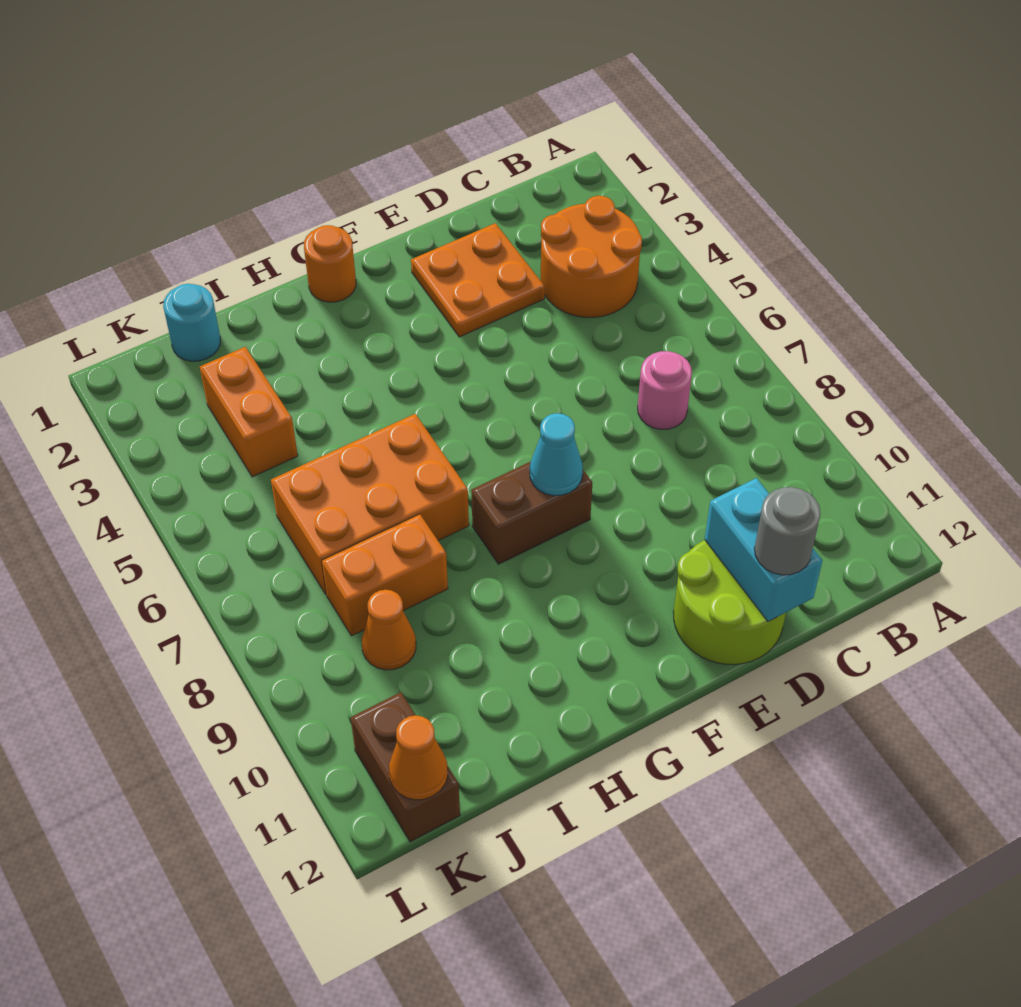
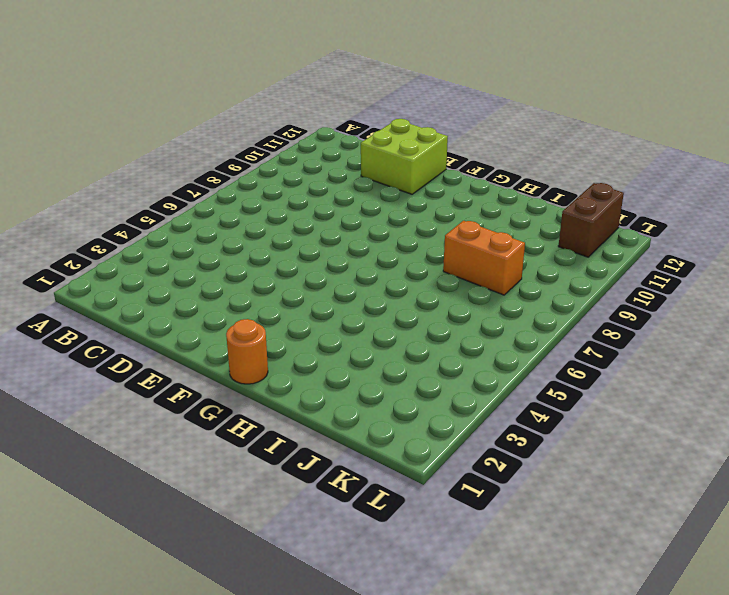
lime brick D11:E12 level 1 -> lime round brick D11:E12 level 1
none -> orange round brick B3:C4 level 1
none -> pink round brick C7 level 1
none -> orange plate D2:E3 level 1

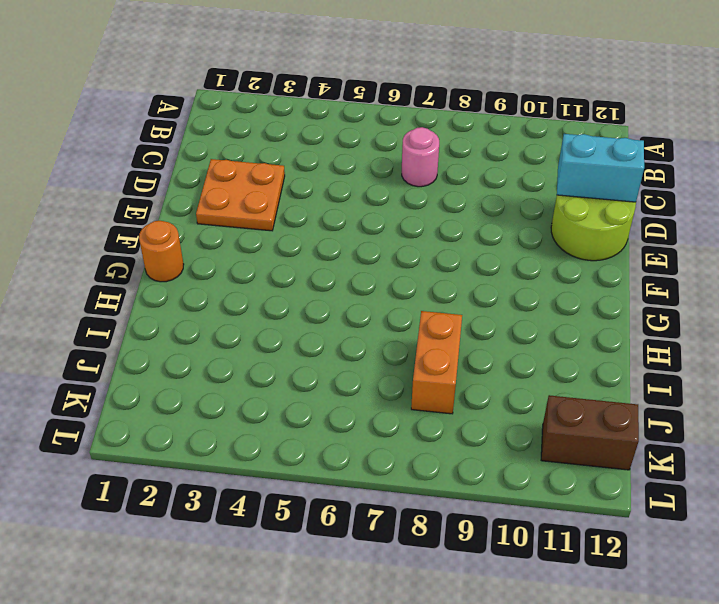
none -> orange round brick B3:C4 level 1
none -> brown brick F8:G8 level 1
none -> orange brick H6:J7 level 1

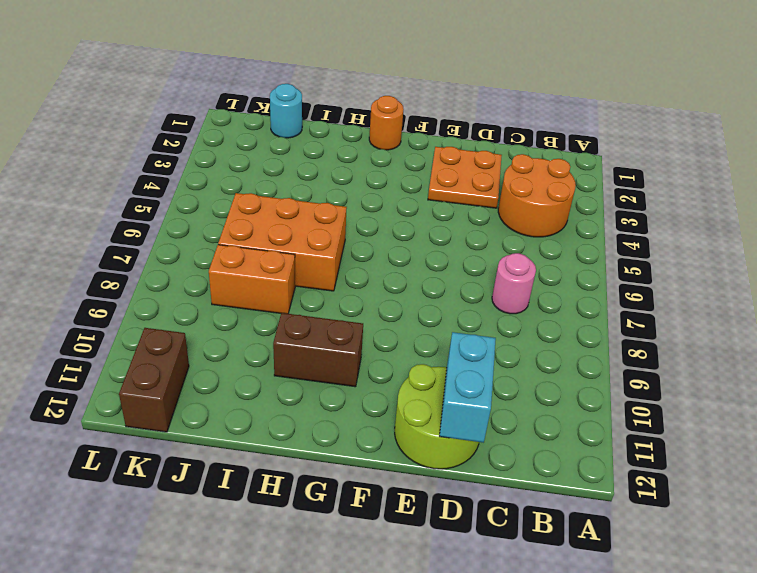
brown brick G10:H10 level 1 -> brown brick F8:G8 level 1
none -> orange brick J3:J4 level 1
none -> orange cone J9 level 1
none -> cyan cone F8 level 2

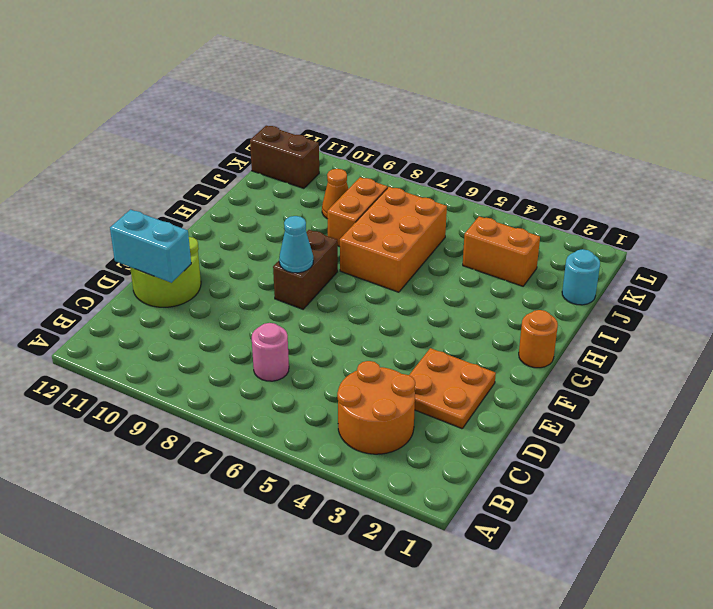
none -> orange cone K12 level 2
none -> grey round brick D12 level 3

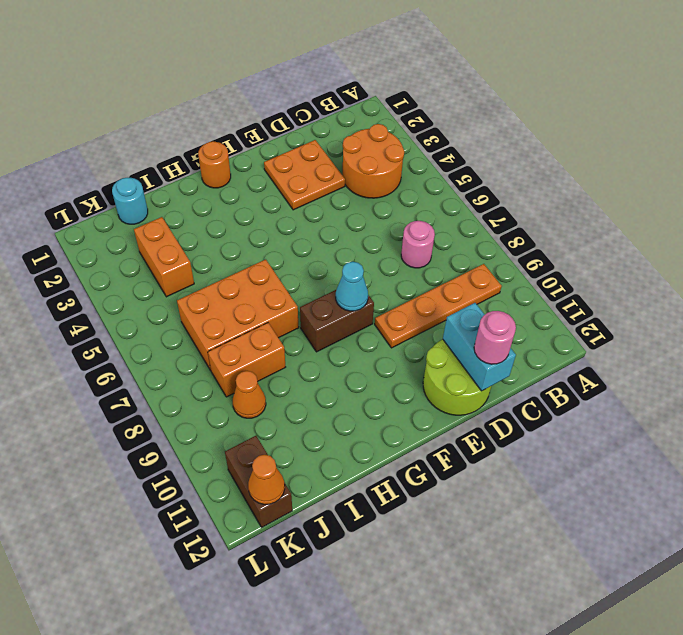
orange plate B9:E9 level 1 -> none
pink round brick D12 level 3 -> grey round brick D12 level 3

